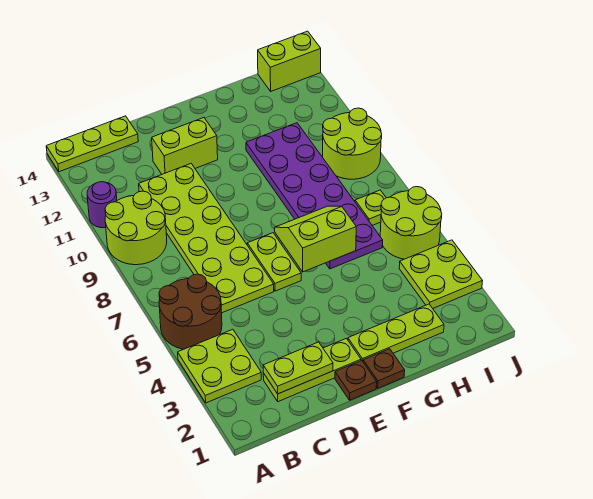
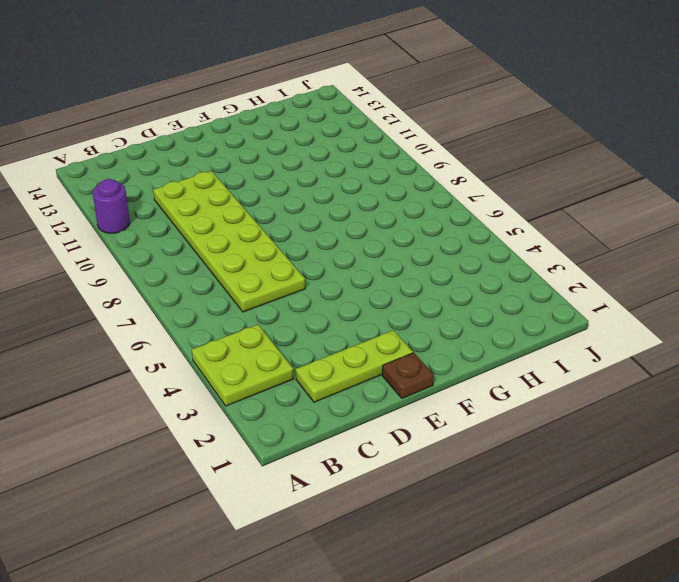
none -> brown round brick A5:B6 level 1
none -> lime round brick A9:B10 level 1
none -> lime plate A14:C14 level 1

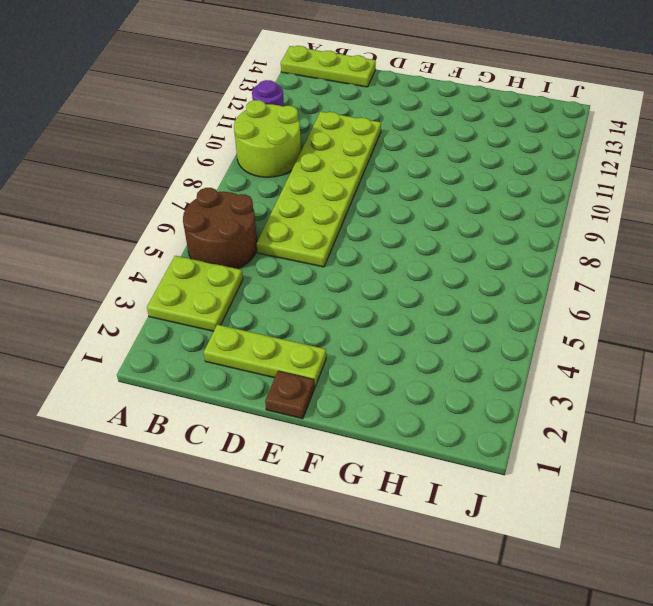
none -> lime brick D12:E12 level 1
none -> lime plate E6:E7 level 1
none -> brown plate F1 level 1

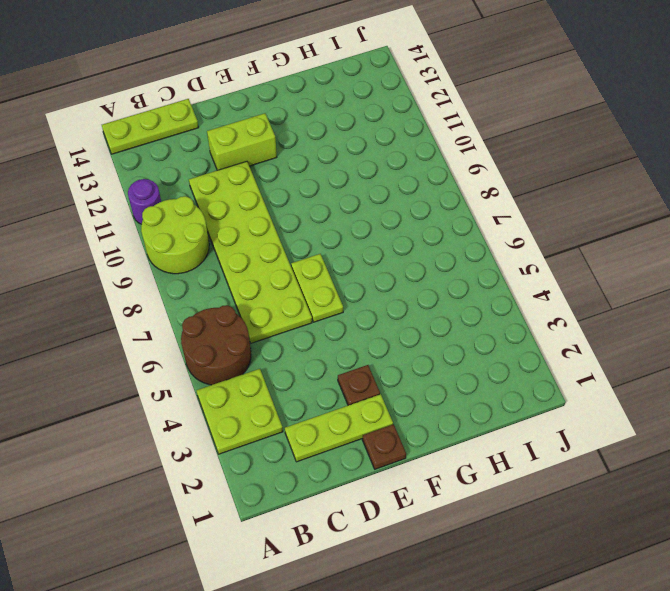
brown plate E3 level 1 -> brown plate F1 level 1
none -> lime plate F2:H2 level 1
none -> purple plate G6:H11 level 1
none -> lime plate I3:J4 level 1

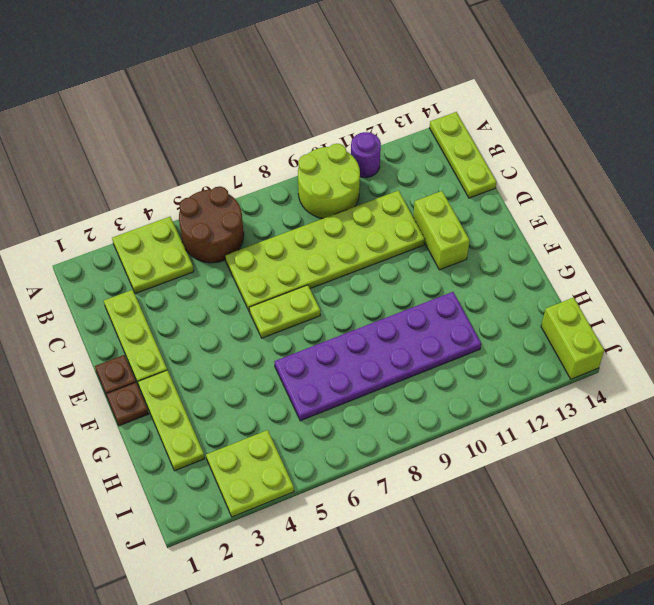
none -> lime round brick I5:J6 level 1
none -> lime plate I7 level 1
none -> lime round brick I9:J10 level 1

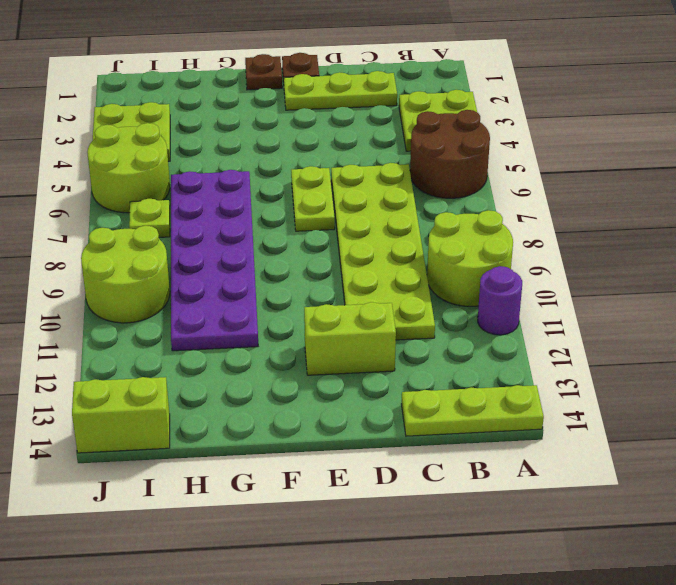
none -> lime plate F2:H2 level 1
none -> lime plate C2:D2 level 2
none -> lime slope F6:G7 level 2 top 6

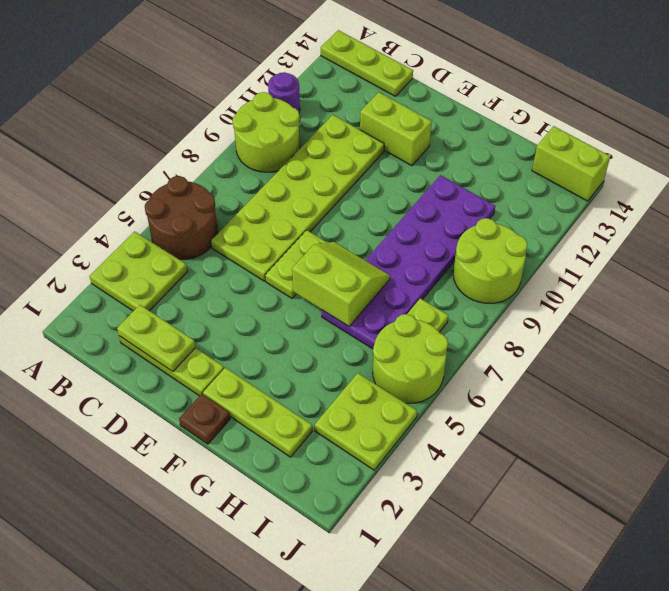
none -> brown plate E1 level 1

